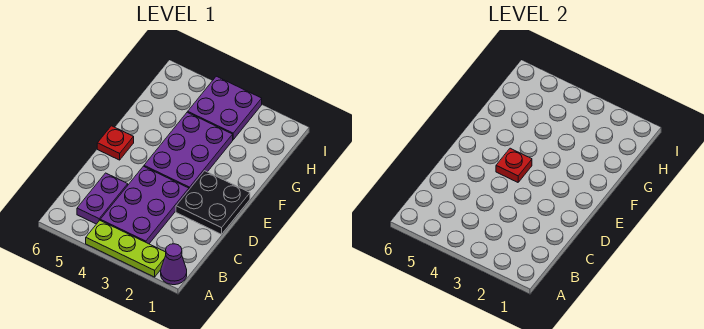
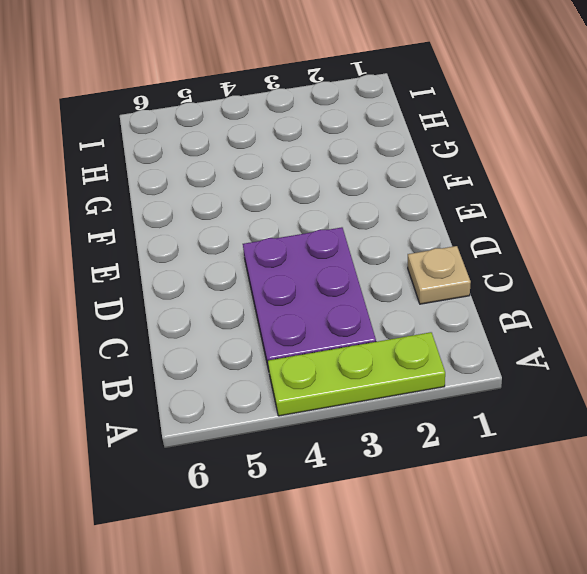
tan plate C1 level 1 -> none
none -> purple cone A1 level 1
none -> purple plate B5:C5 level 1

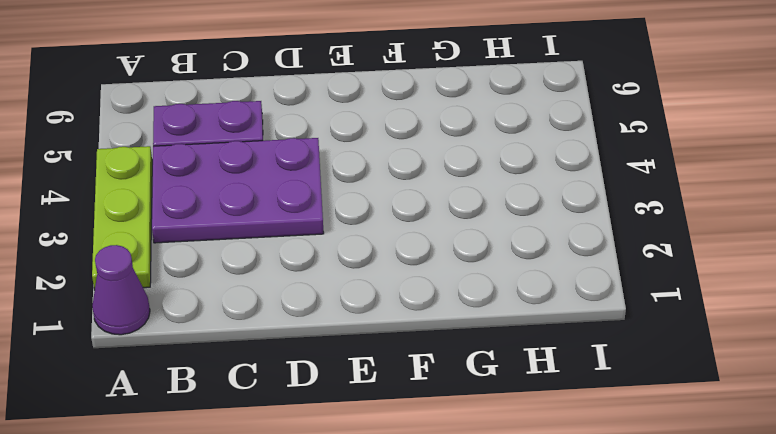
none -> black plate D1:E2 level 1
none -> purple plate E3:G4 level 1

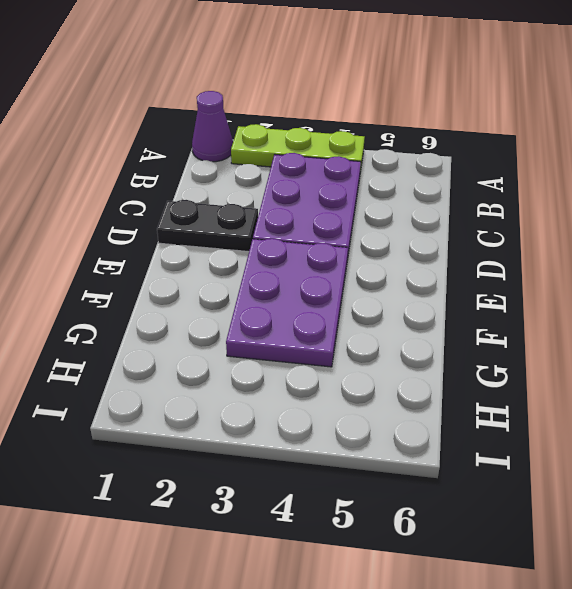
black plate D1:D2 level 1 -> black plate D1:E2 level 1
none -> purple plate B5:C5 level 1
none -> red plate E6 level 1

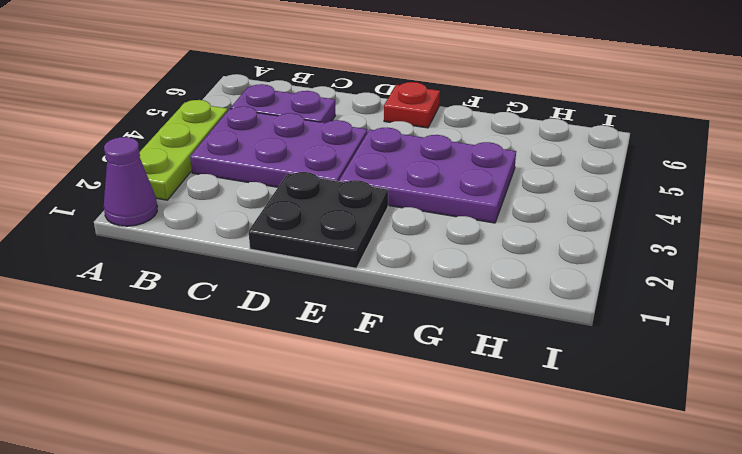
none -> purple plate H3:I4 level 1
none -> red plate E4 level 2

